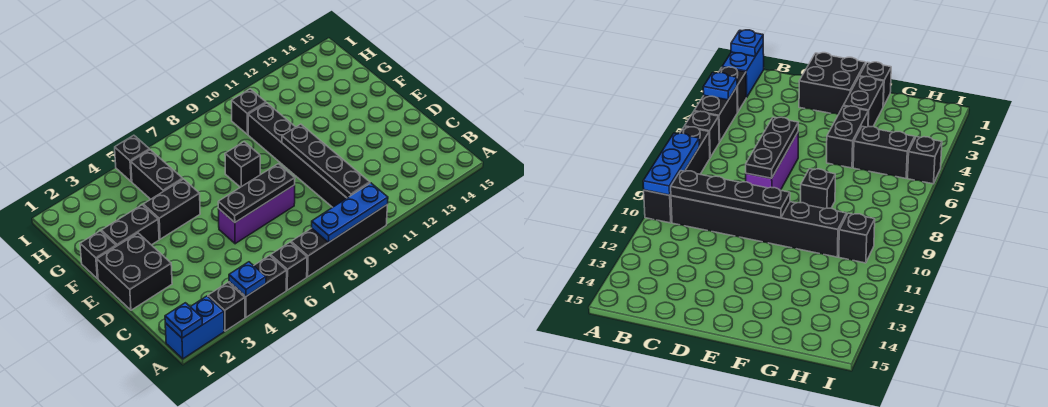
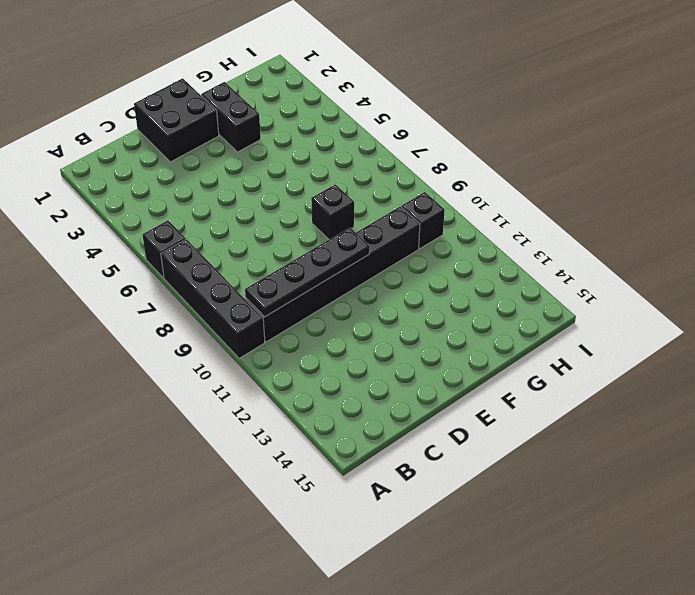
none -> blue brick A1:A2 level 1
none -> black brick A3 level 1
none -> black brick A4:A5 level 1

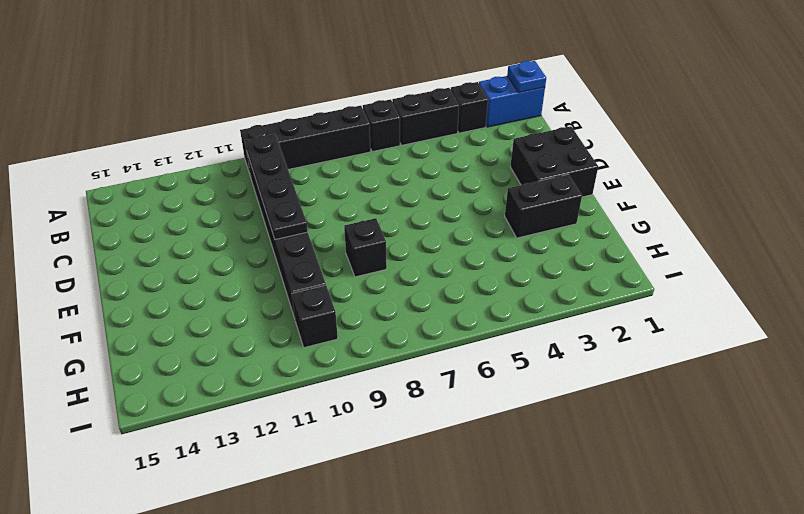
none -> purple brick D6:D8 level 1
none -> black brick F1 level 1
none -> black brick F4:F5 level 1

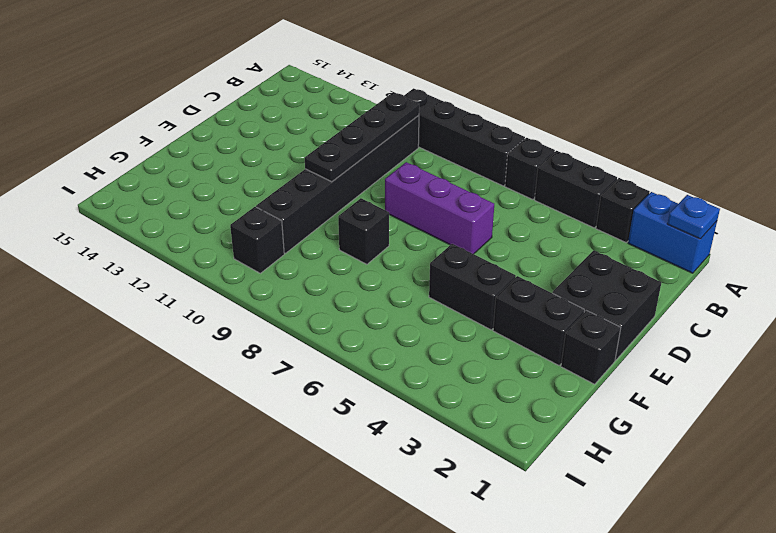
none -> black brick G5:H5 level 1
none -> black brick I5 level 1
none -> blue plate A4 level 2

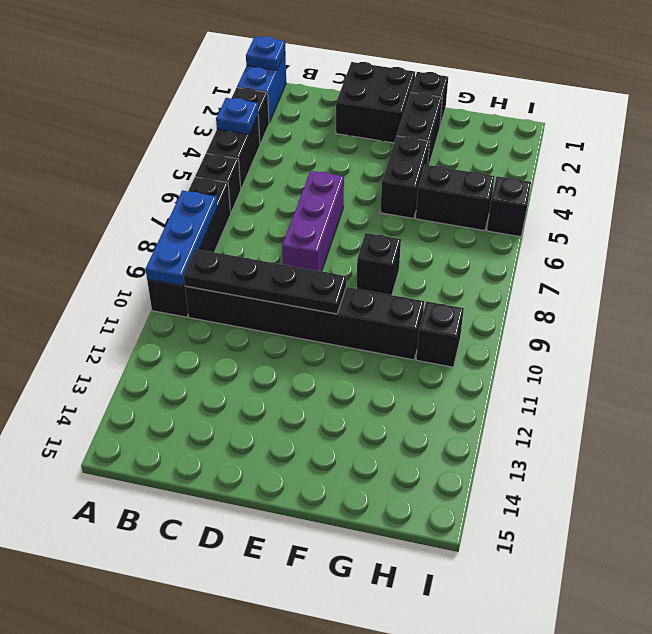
none -> black plate D6:D8 level 2

